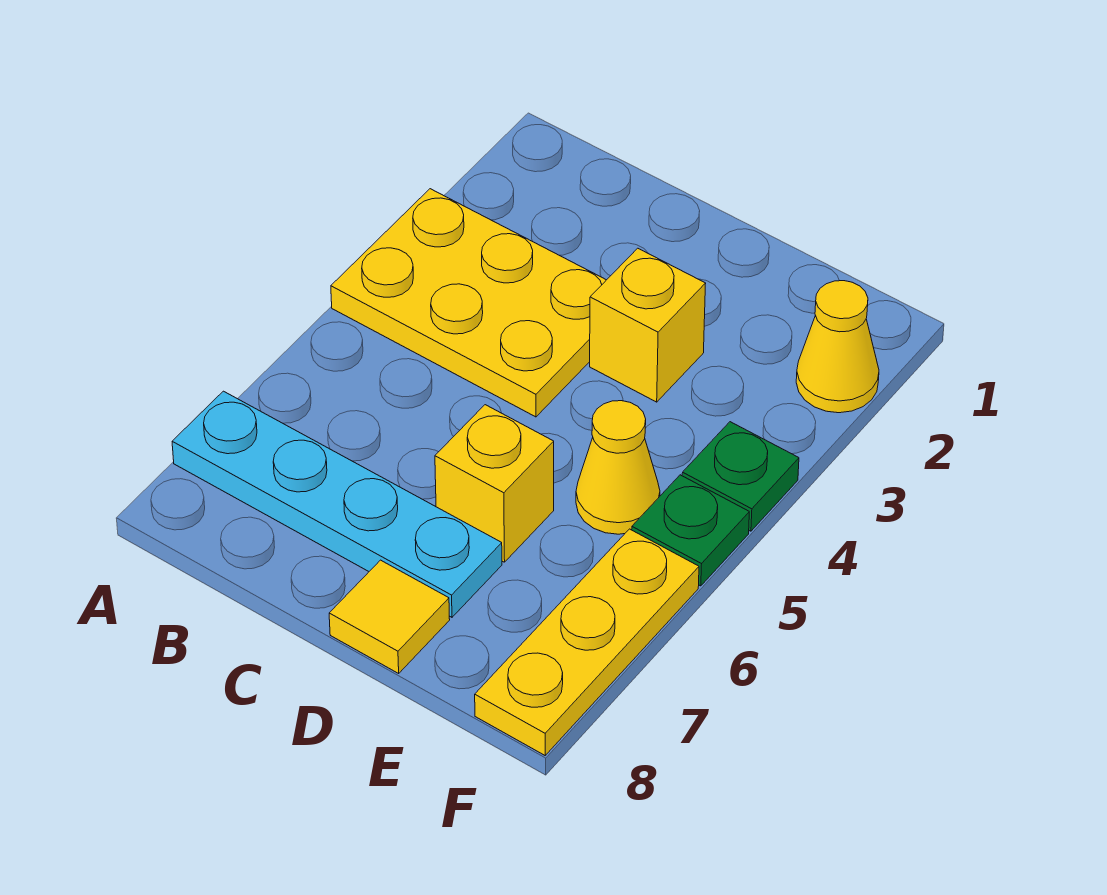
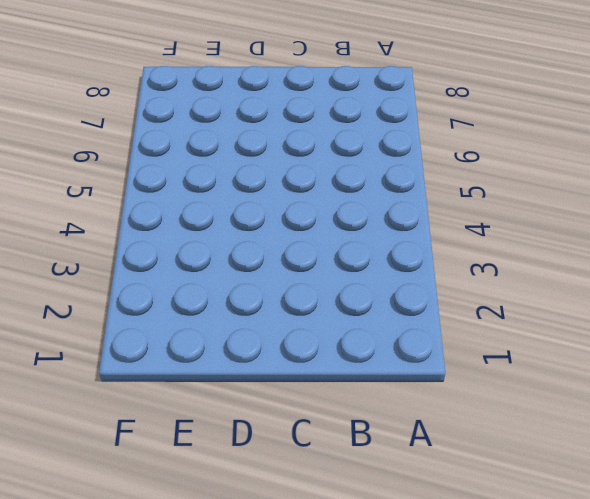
none -> yellow plate A3:C4 level 1
none -> cyan plate A7:D7 level 1

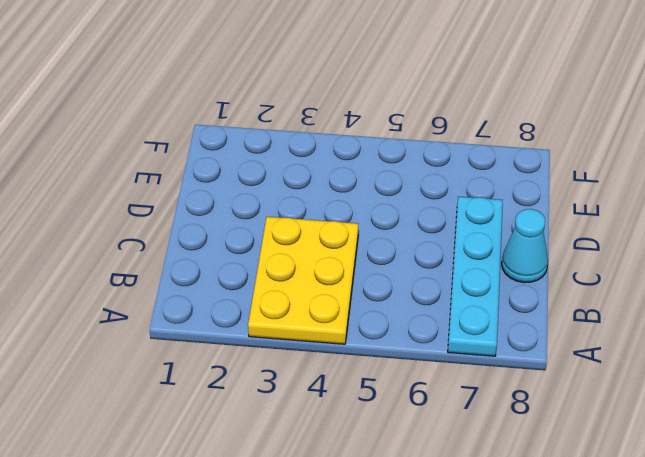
cyan cone C8 level 1 -> none
none -> yellow brick D3 level 1
none -> yellow brick D6 level 1

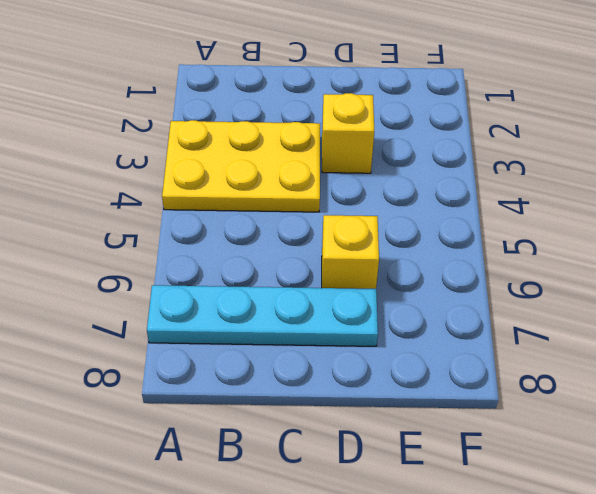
none -> yellow tile D8 level 1
none -> yellow cone E5 level 1

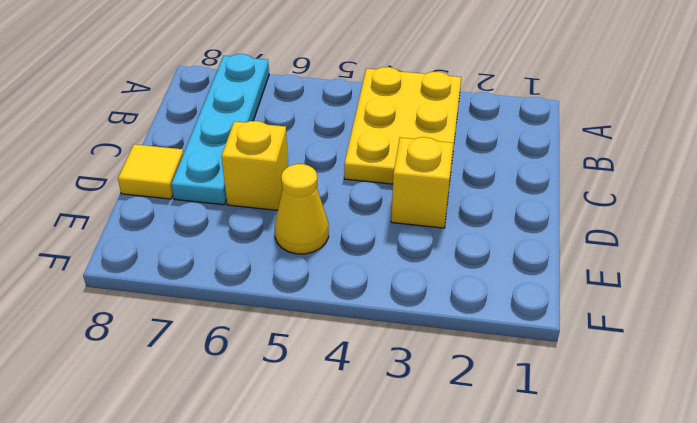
none -> yellow cone F2 level 1
none -> green plate F4 level 1

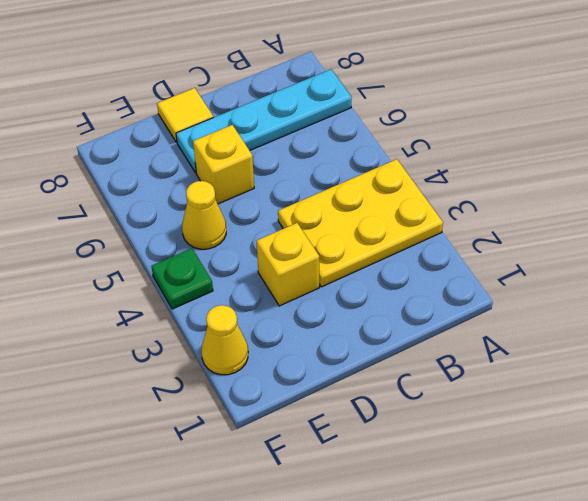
none -> green plate F5 level 1
none -> yellow plate F6:F8 level 1

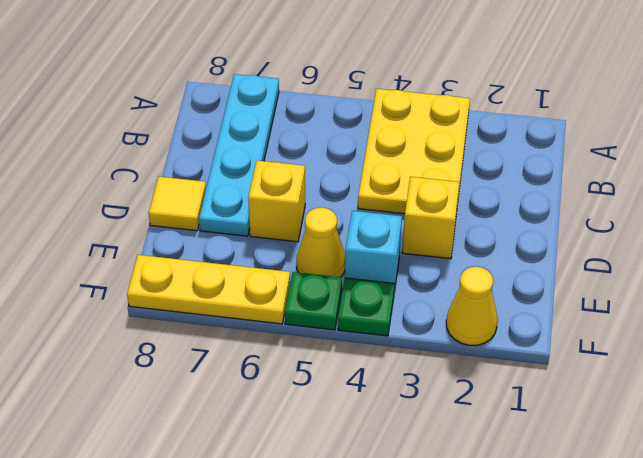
cyan brick E4 level 1 -> none

